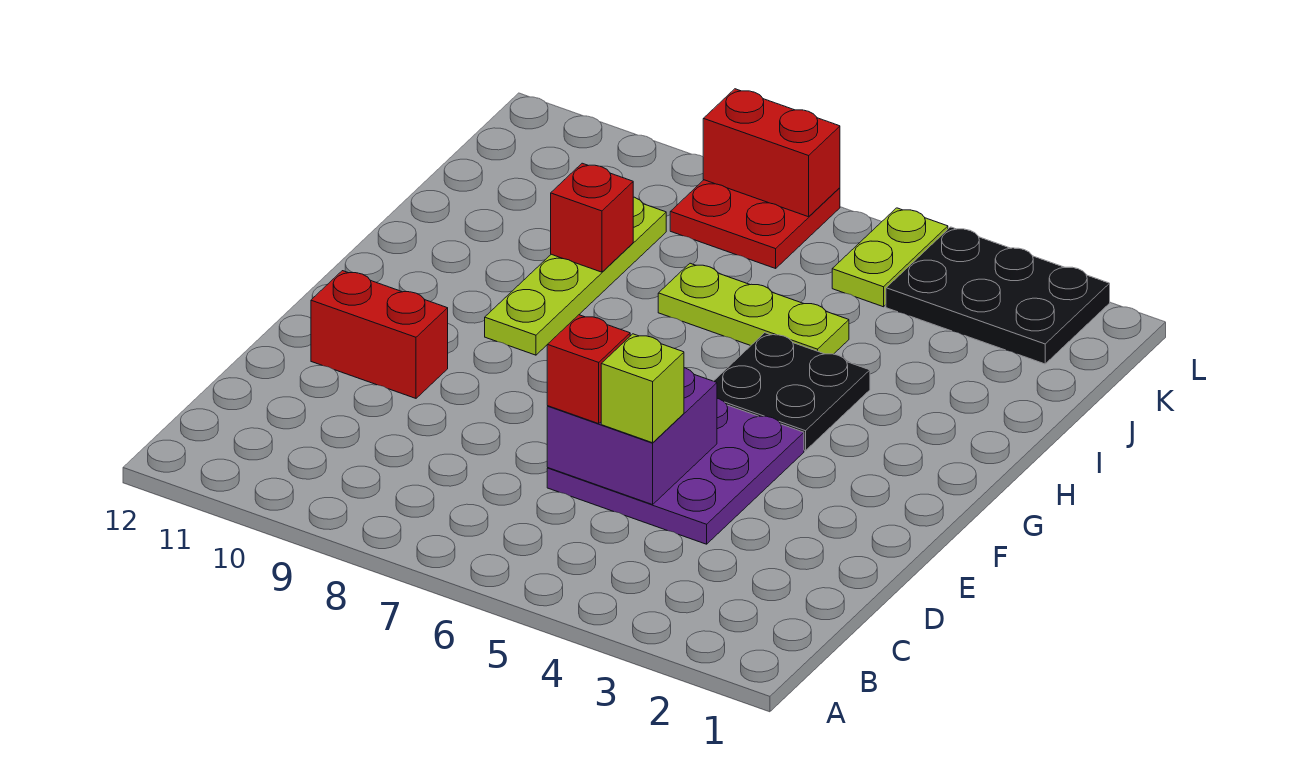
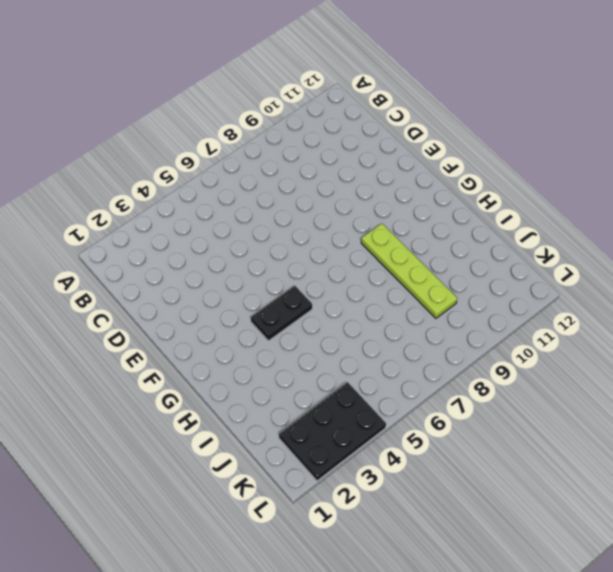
black plate G4:G5 level 1 -> black plate G4:H5 level 1
none -> purple plate D4:F6 level 1
none -> red brick E10:E11 level 1
none -> lime plate I5:I7 level 1

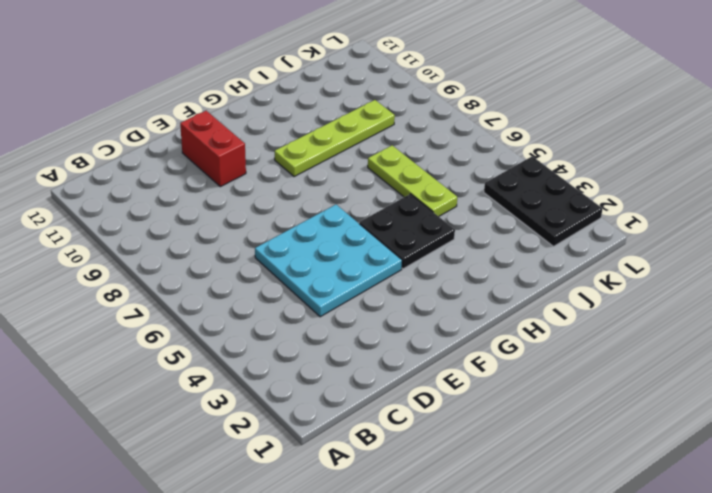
cyan plate D4:F6 level 1 -> purple plate D4:F6 level 1
none -> lime plate K5:L5 level 1
none -> red plate K7:L8 level 1
none -> purple brick D5:E6 level 2

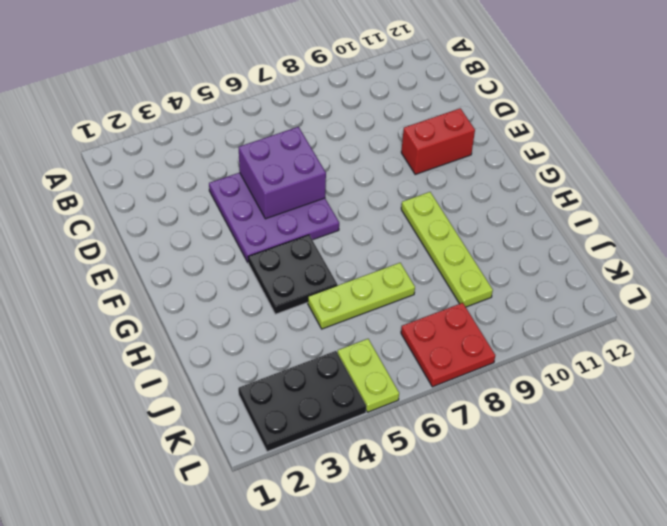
none -> red brick I9 level 2
none -> red brick L7:L8 level 2
none -> lime brick D5 level 3

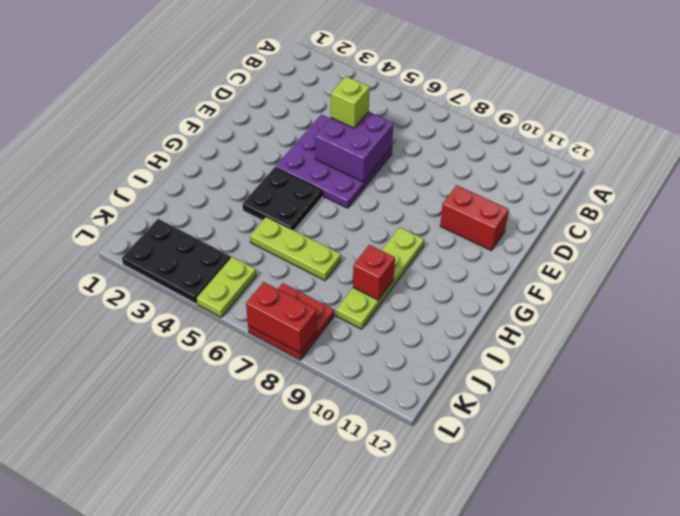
none -> red brick D6 level 3

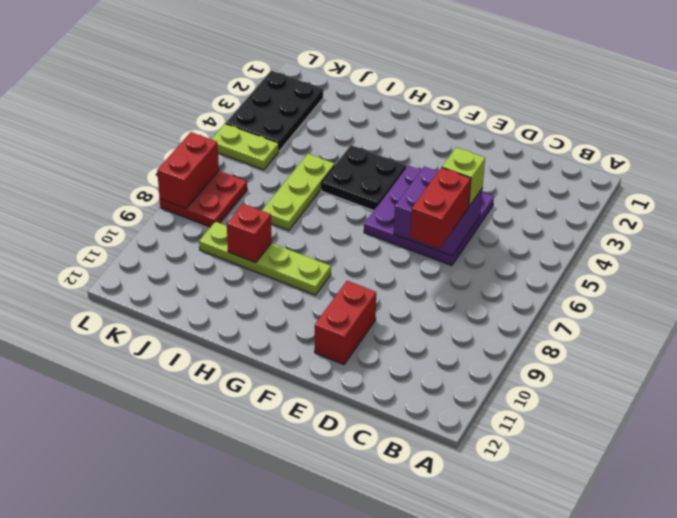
red brick D6:D7 level 3 -> red brick D6 level 3

